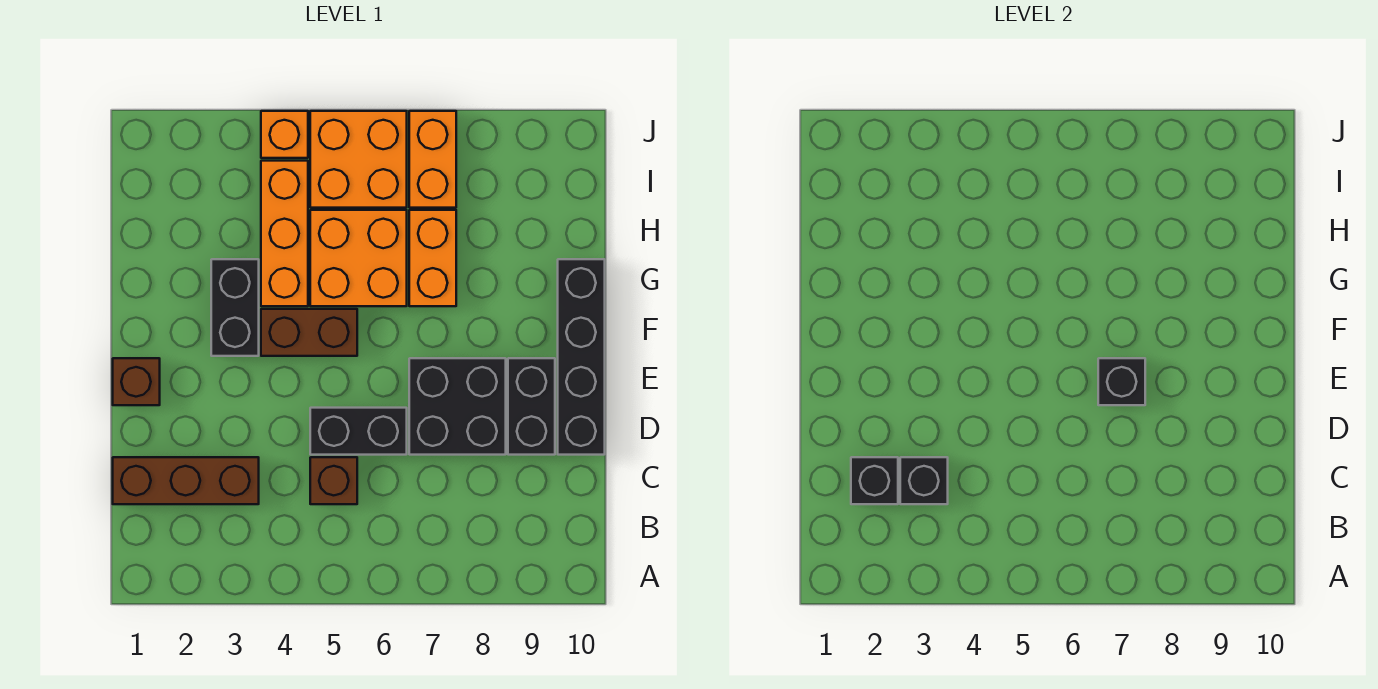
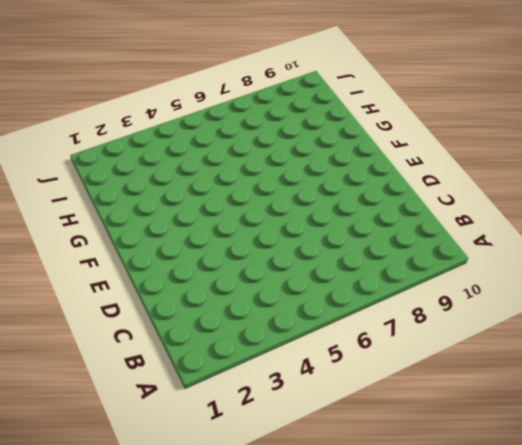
none -> brown brick C1:C3 level 1
none -> brown brick C5 level 1
none -> black brick D5:D6 level 1

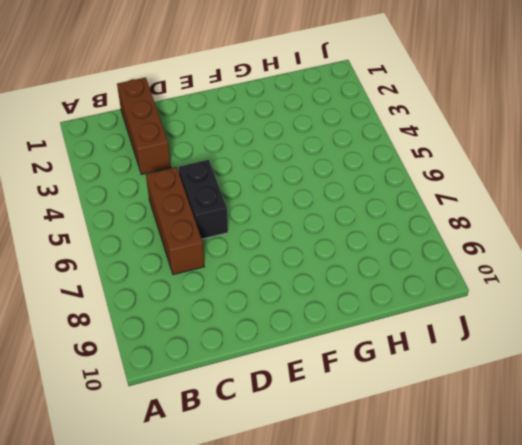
brown brick C5:C7 level 1 -> brown brick C5 level 1
none -> black brick D7:E8 level 1
none -> black brick D9:E9 level 1
none -> black brick D10:G10 level 1

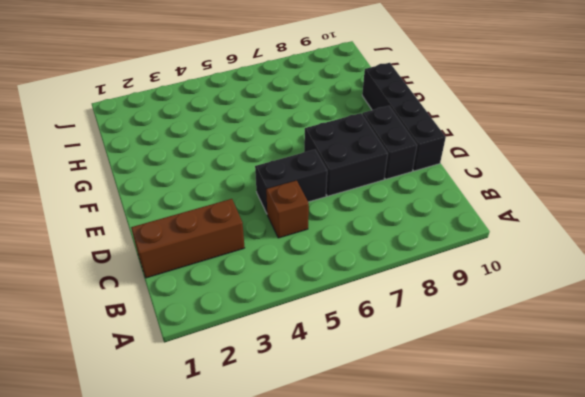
none -> brown brick E1 level 1
none -> black brick F3:G3 level 1
none -> brown brick F4:F5 level 1

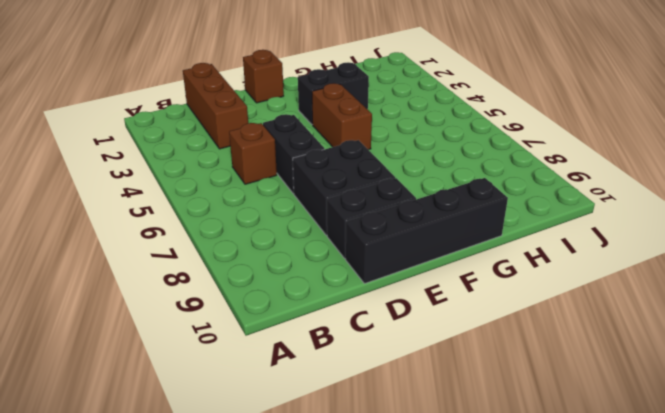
none -> orange brick G4:I4 level 1
none -> orange brick G5:H6 level 1
none -> orange brick G7:H7 level 1

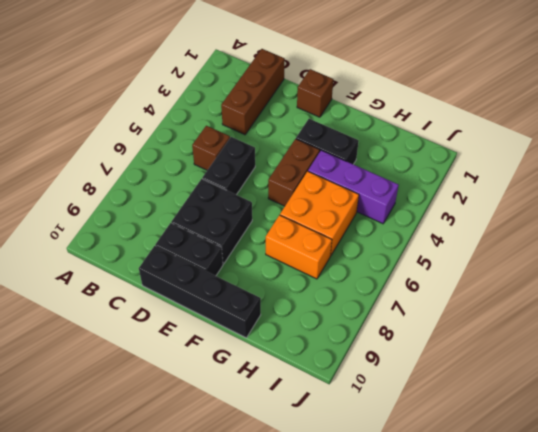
purple brick G4:I4 level 1 -> orange brick G4:I4 level 1
none -> orange brick I5:J6 level 1
none -> orange brick I7:J7 level 1
none -> orange brick J4 level 1

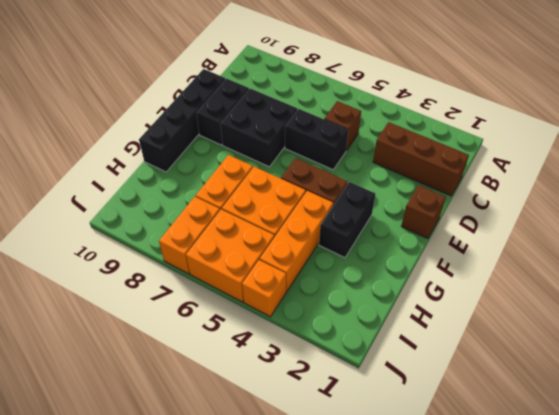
none -> black brick C2 level 2
none -> black brick C3 level 2
none -> black brick E7 level 2

